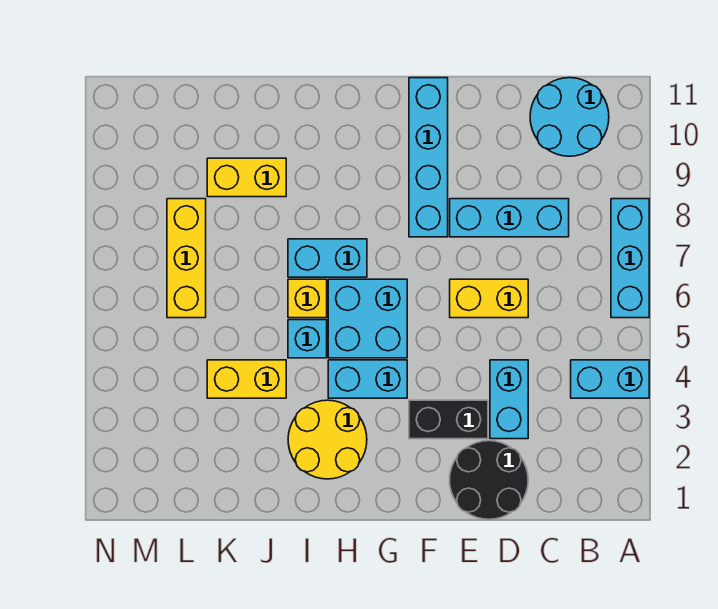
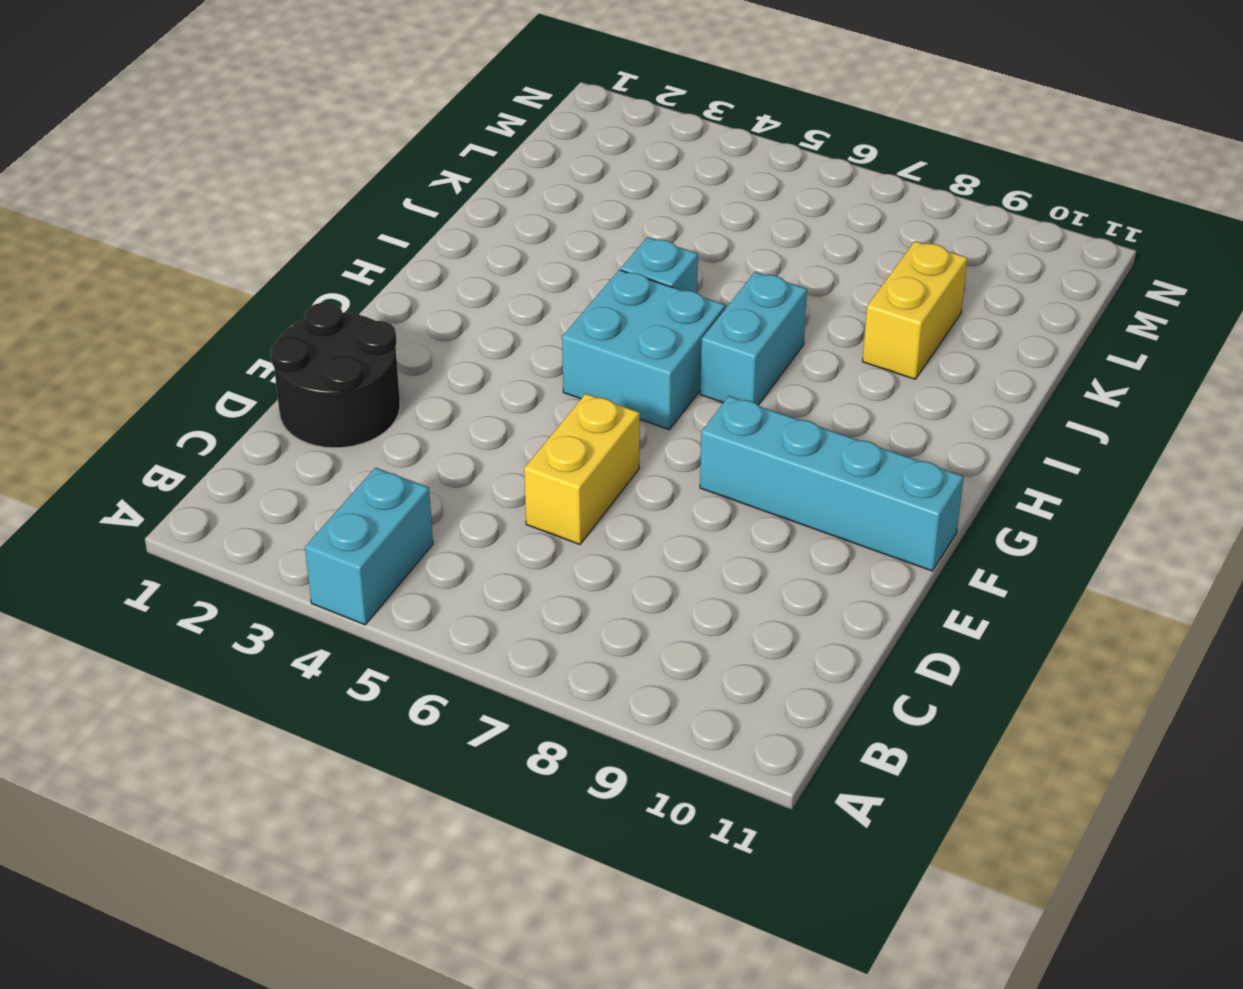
none -> cyan brick A6:A8 level 1
none -> cyan round brick B10:C11 level 1
none -> cyan brick C8:E8 level 1

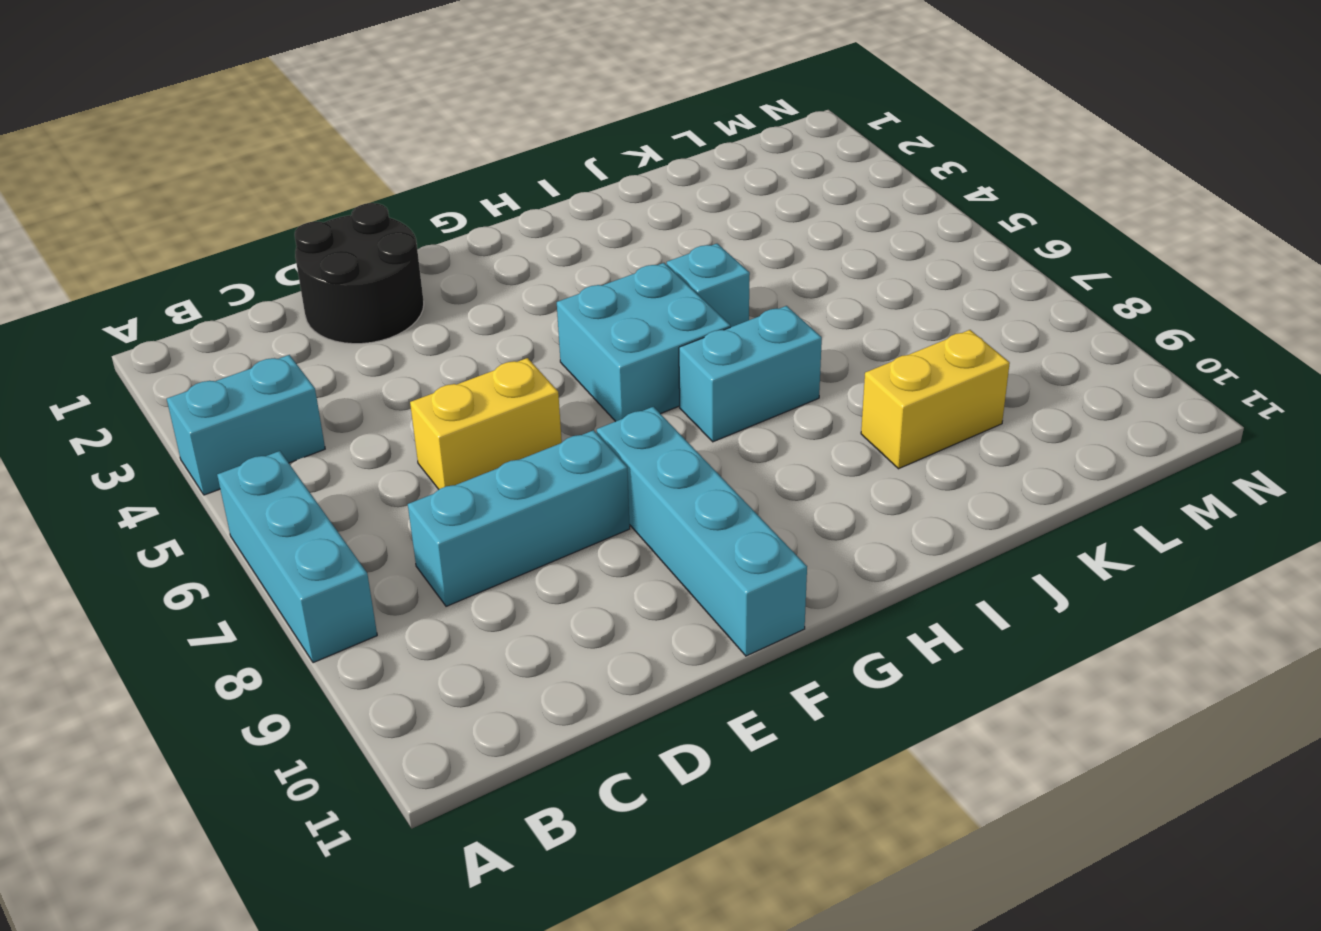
none -> cyan round brick B10:C11 level 1
none -> cyan brick D3:D4 level 1
none -> black brick E3:F3 level 1

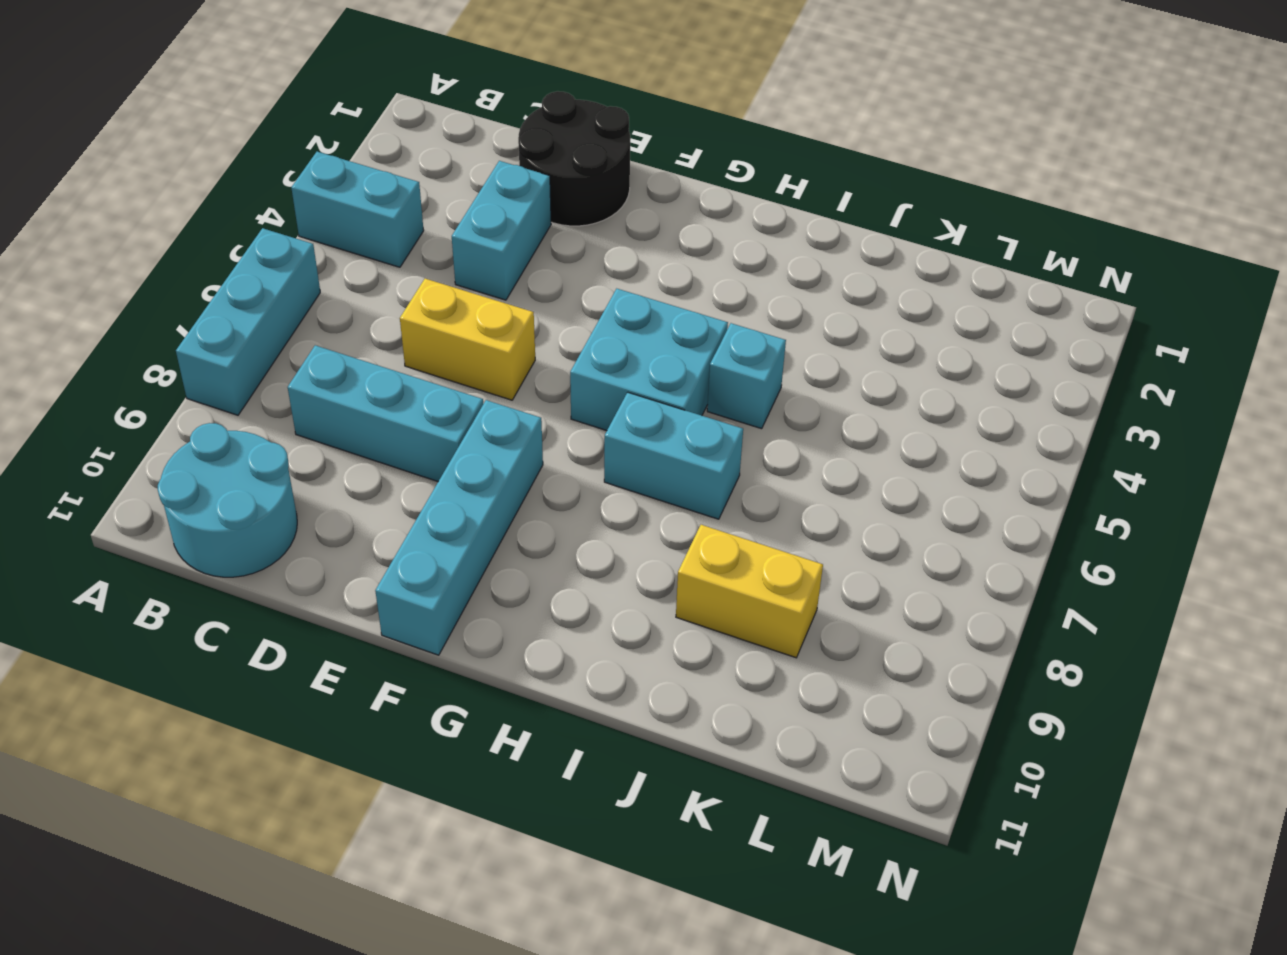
none -> black brick E3:F3 level 1
none -> cyan brick G4:H4 level 1
none -> yellow round brick H2:I3 level 1

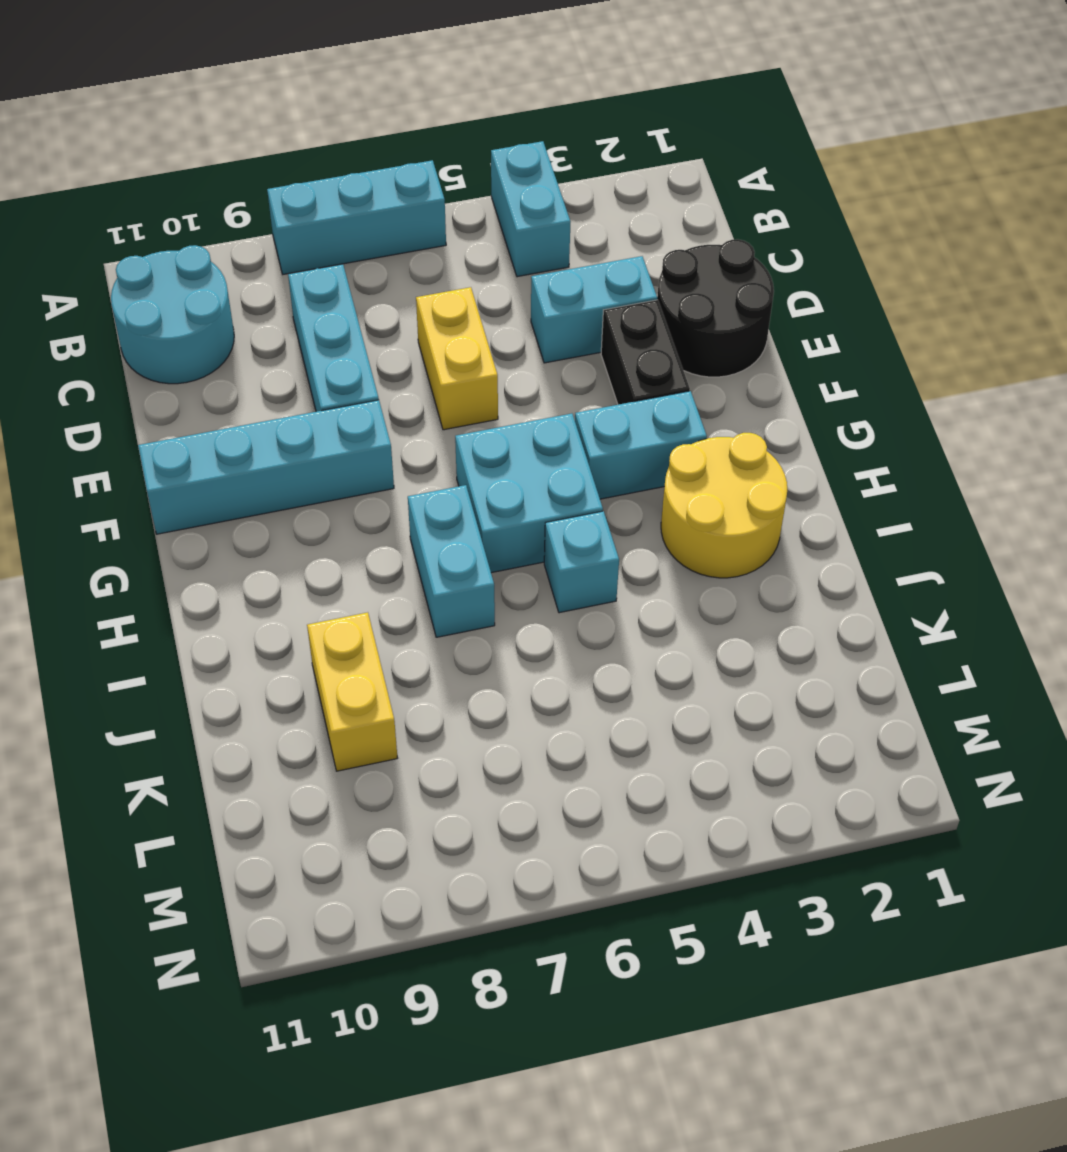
cyan brick G3:G4 level 1 -> cyan brick G4:H4 level 1
none -> yellow brick I6 level 1
none -> yellow brick J4:K4 level 1
none -> yellow brick L6:L8 level 1

